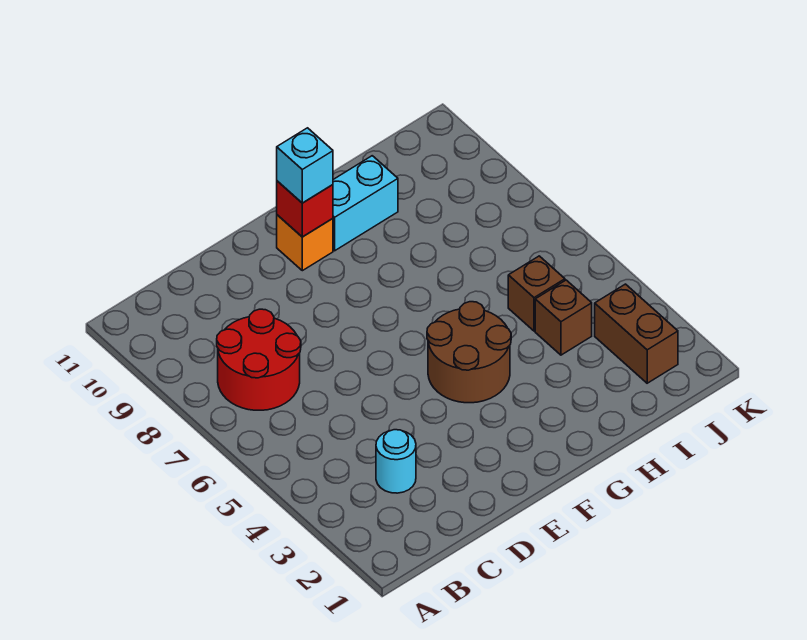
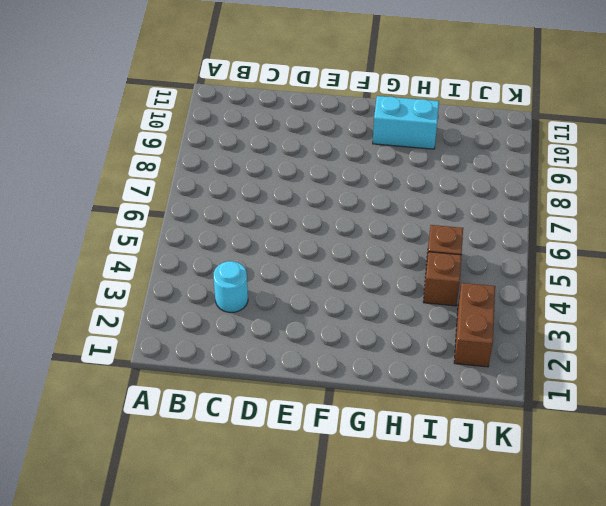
none -> red round brick B7:C8 level 1
none -> brown round brick F4:G5 level 1

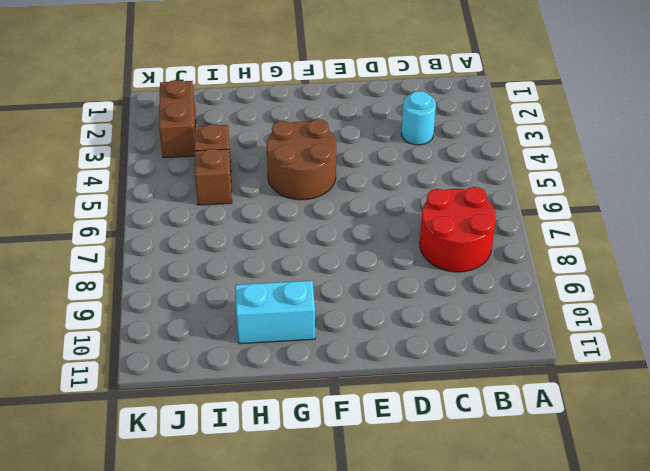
none -> orange brick F10 level 1
none -> red brick F10 level 2

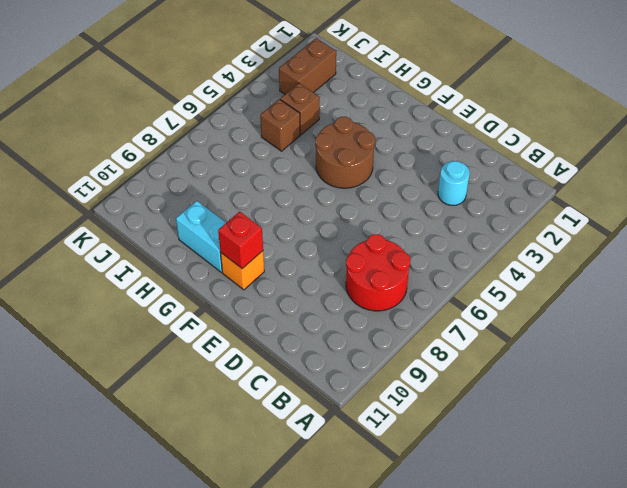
none -> cyan brick F10 level 3

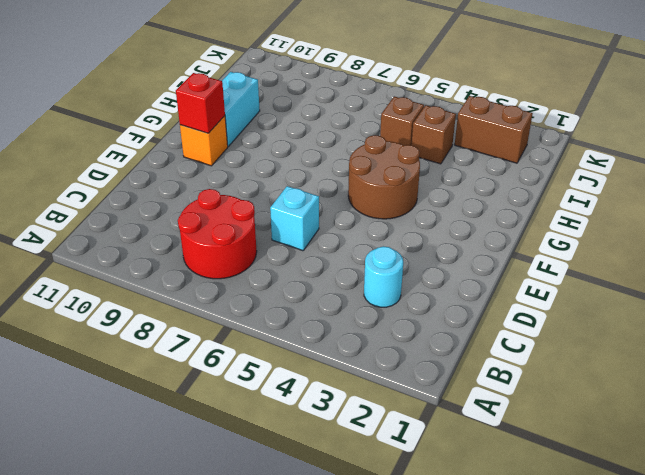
cyan brick D6 level 1 -> cyan brick F10 level 3

